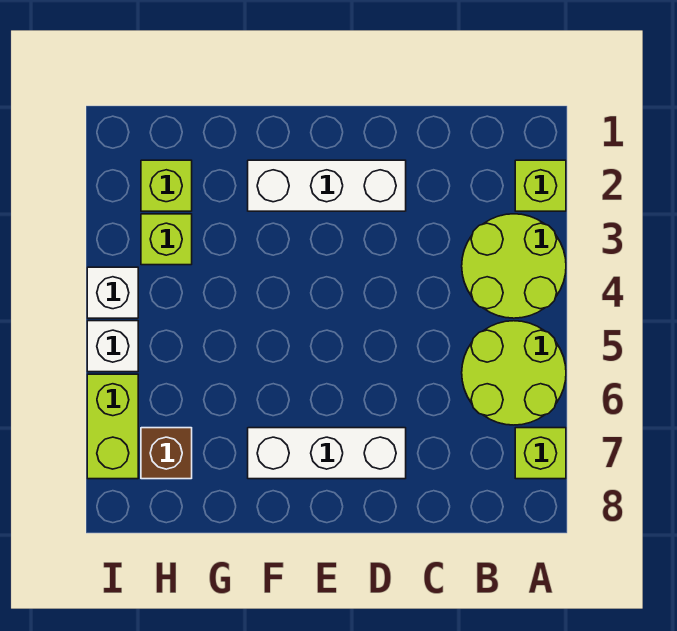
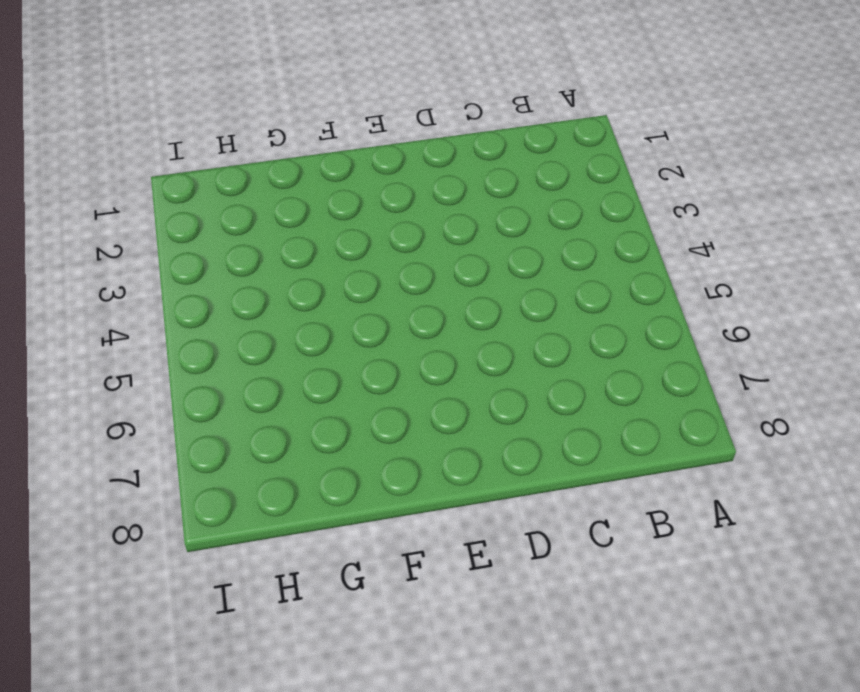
none -> lime brick A2 level 1
none -> lime round brick A3:B4 level 1
none -> lime round brick A5:B6 level 1

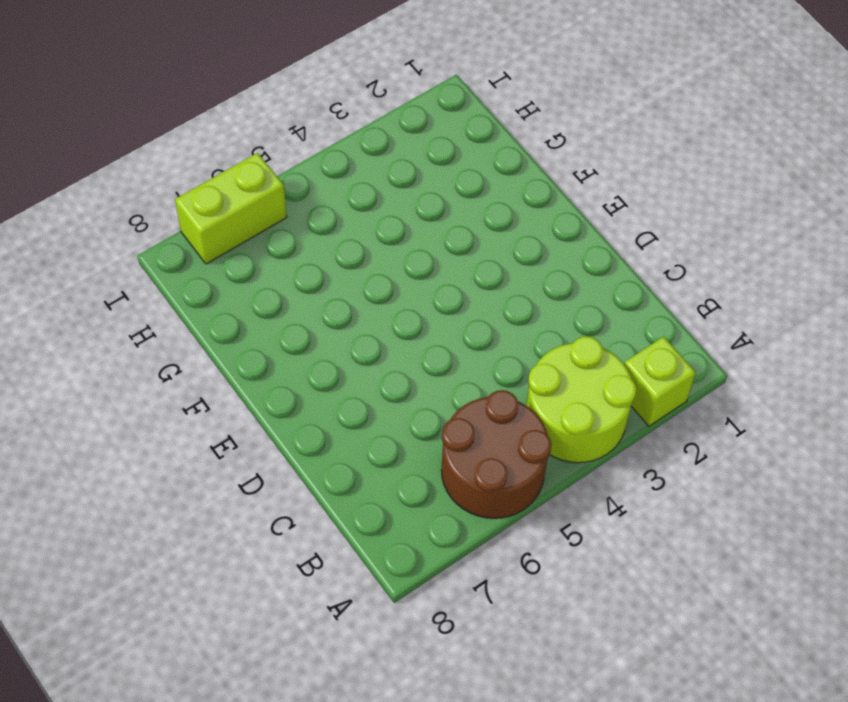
brown round brick A5:B6 level 1 -> lime round brick A5:B6 level 1
none -> lime brick A7 level 1
none -> white brick D2:F2 level 1
none -> white brick D7:F7 level 1

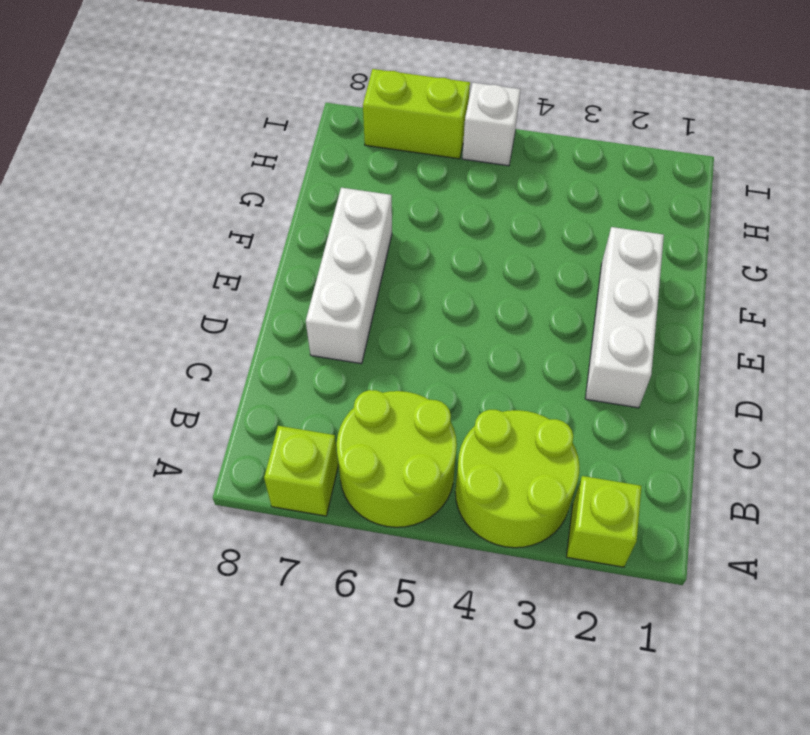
none -> lime brick H2 level 1
none -> lime brick H3 level 1
none -> brown brick H7 level 1

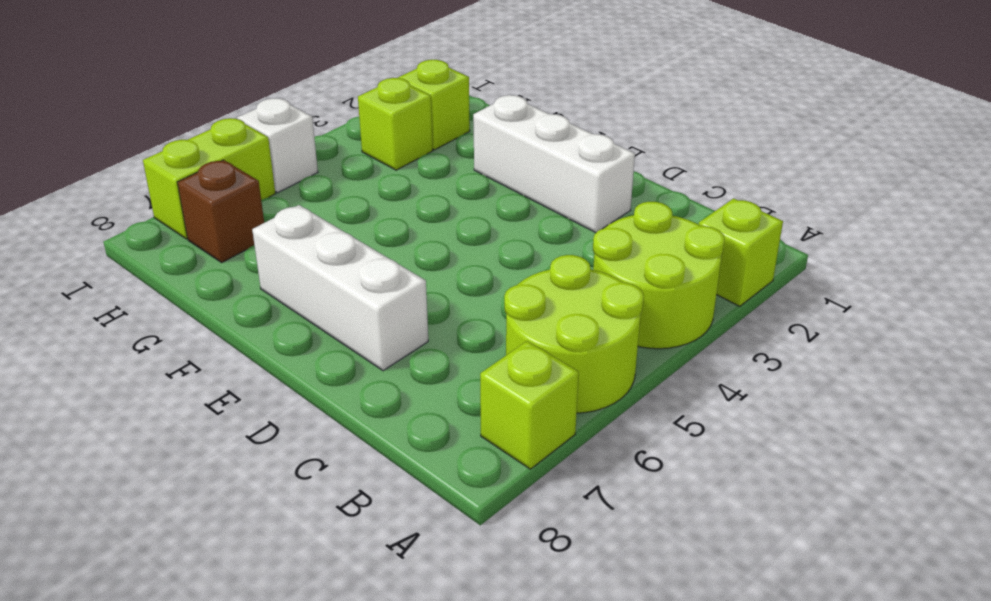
none -> white brick I4 level 1

